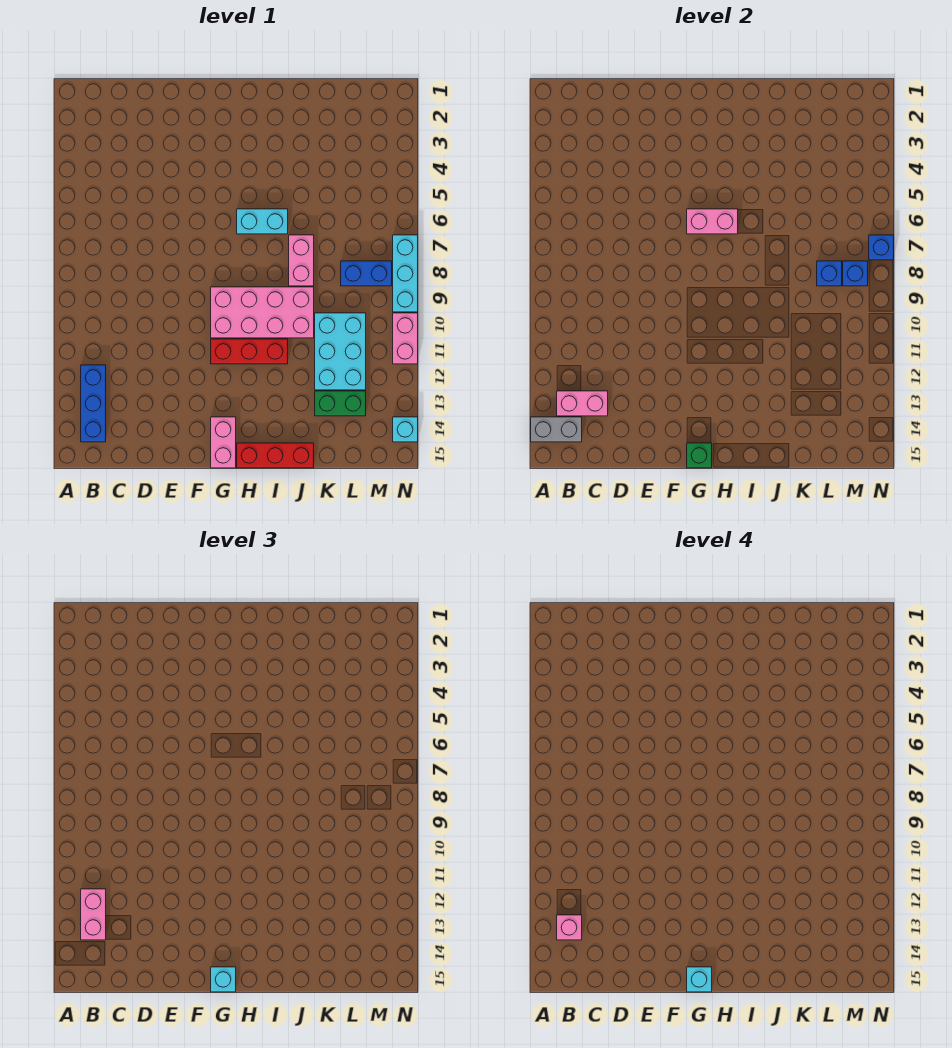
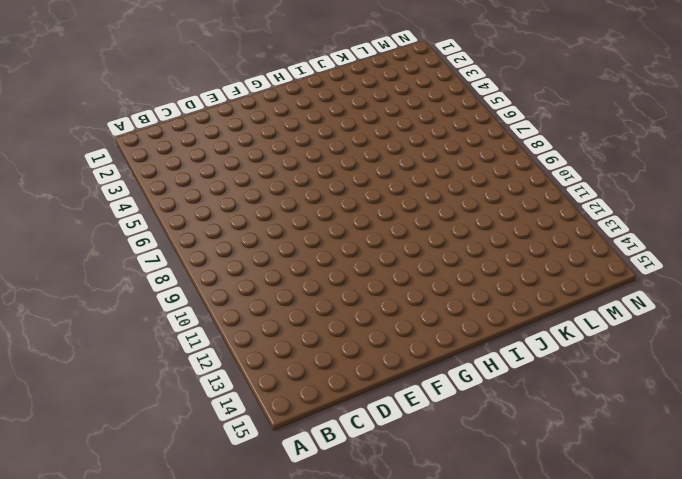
none -> blue brick B12:B14 level 1
none -> pink brick G9:J10 level 1
none -> red brick G11:I11 level 1

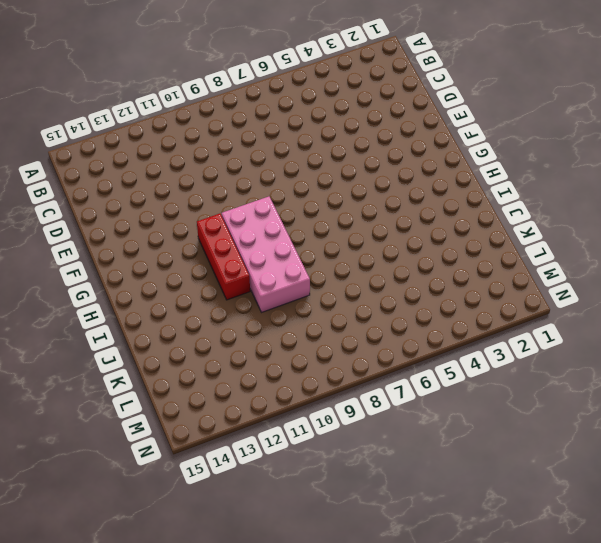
none -> blue brick B12:B14 level 1
none -> pink brick G14:G15 level 1
none -> cyan brick H6:I6 level 1

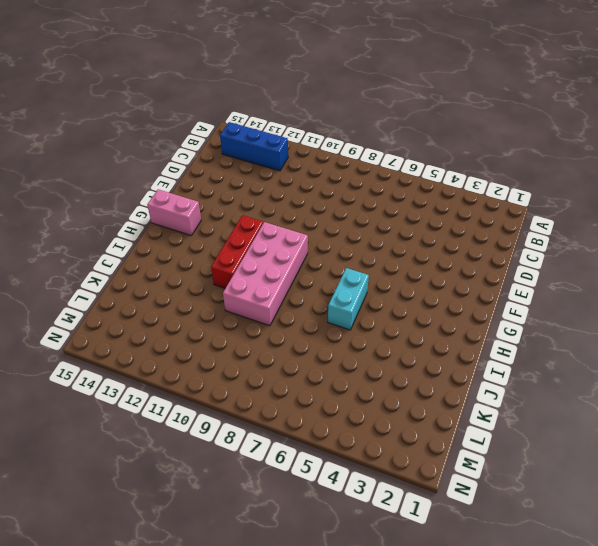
none -> red brick H15:J15 level 1
none -> pink brick J7:J8 level 1
none -> cyan brick K10:L12 level 1

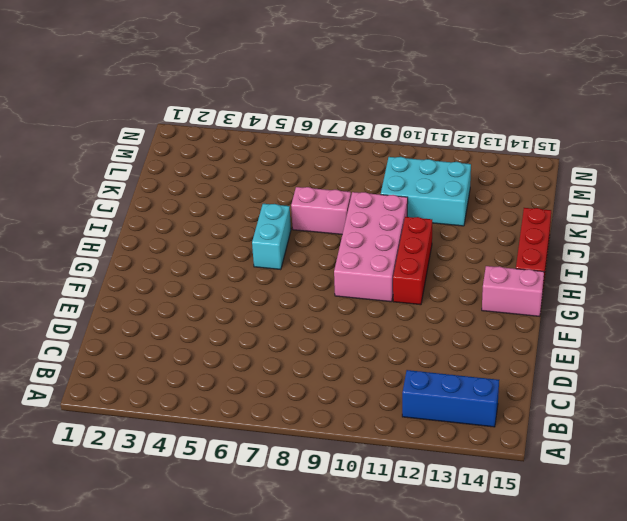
none -> green brick K13:L13 level 1
none -> blue brick L8:M8 level 1
none -> cyan brick N7:N9 level 1

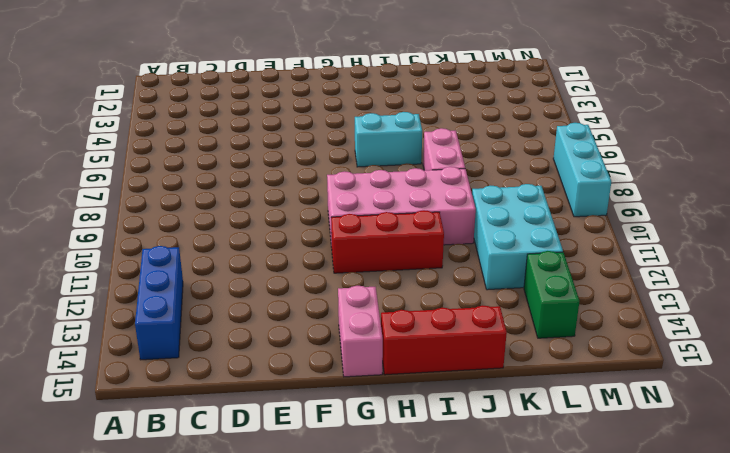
green brick L13:L14 level 1 -> green brick K13:L13 level 1
none -> blue brick L8:M8 level 1
none -> pink brick N10:N11 level 1
none -> cyan brick N14 level 1

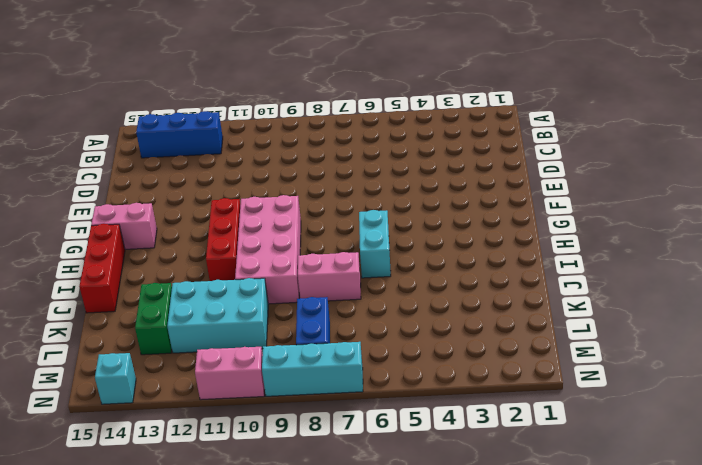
none -> grey brick A14:B14 level 2
none -> pink brick B13:C13 level 2
none -> pink brick G6:H6 level 2

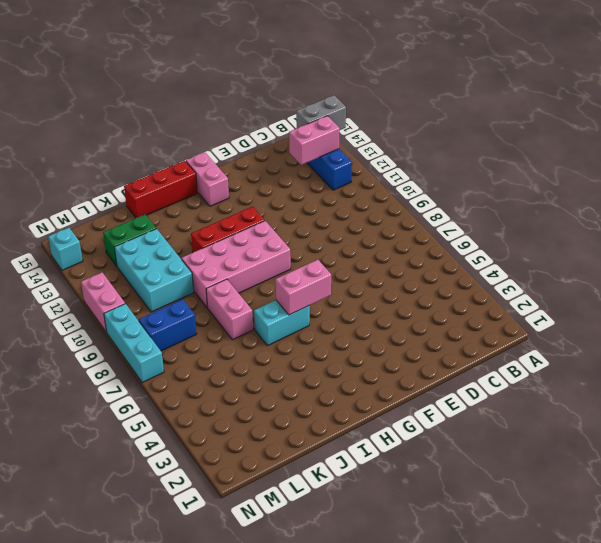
none -> green brick G15 level 2
none -> blue brick L8 level 2
none -> blue brick M8 level 2

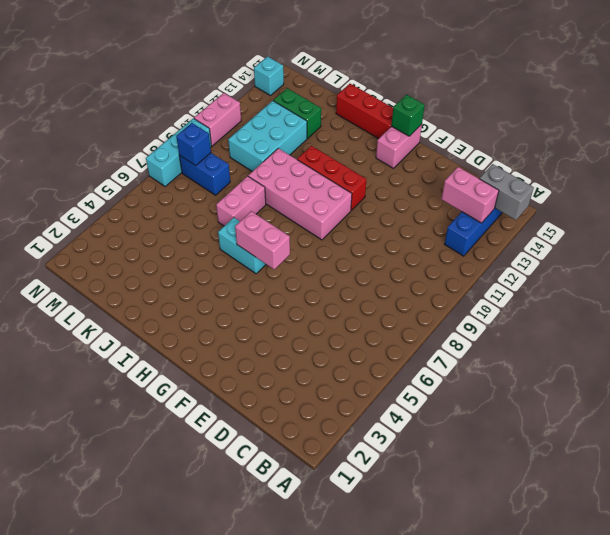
none -> blue brick L8 level 2
none -> blue brick N7 level 2
none -> pink brick B12:B13 level 3

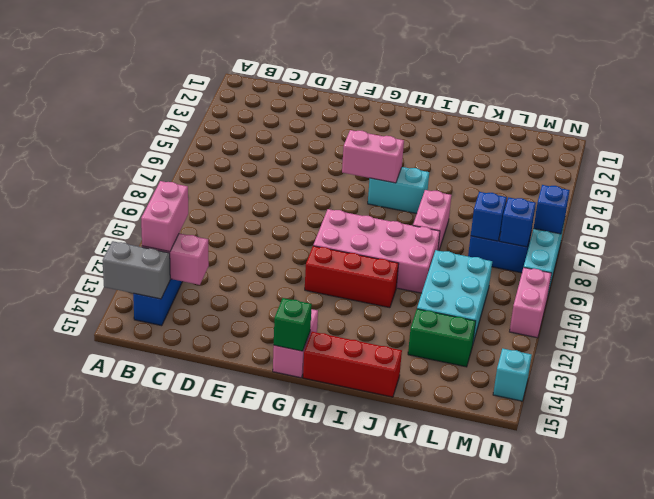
none -> cyan brick G15 level 3
none -> pink brick B13 level 4
none -> cyan brick G15 level 4

